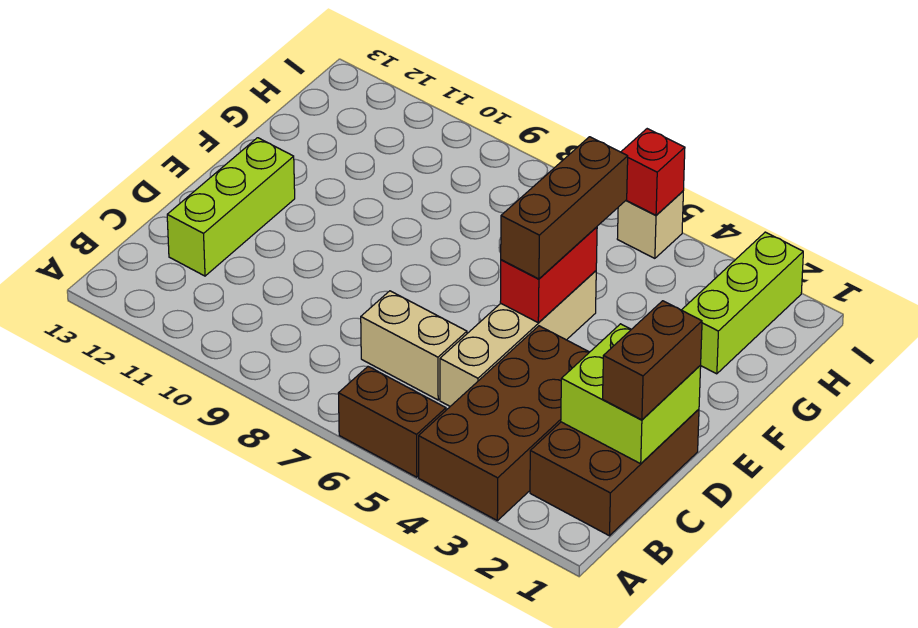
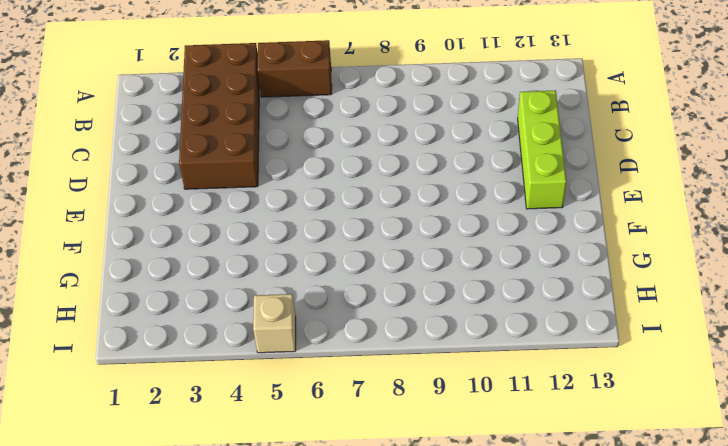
none -> brown brick B1:D2 level 1
none -> tan brick C5:F5 level 1
none -> tan brick C6:C7 level 1

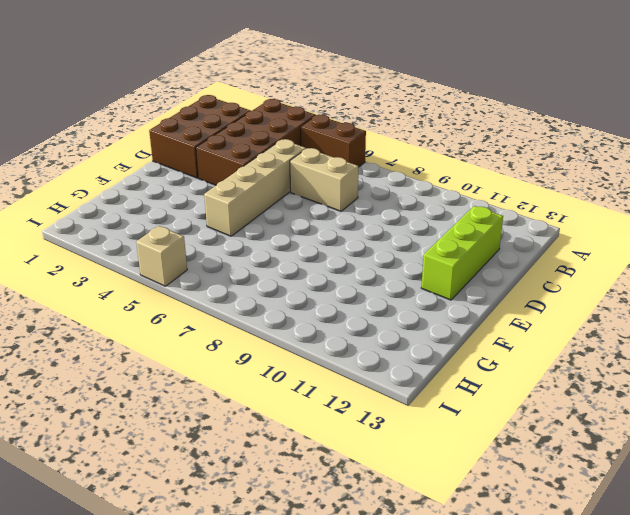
none -> lime brick G2:I2 level 1
none -> lime brick C1:D2 level 2
none -> red brick E5:F5 level 2

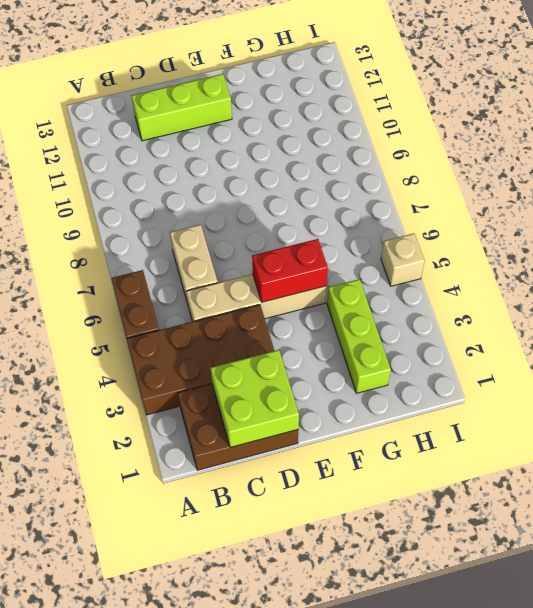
lime brick G2:G4 level 1 -> lime brick G2:I2 level 1
none -> red brick I5 level 2
none -> brown brick C1:D1 level 3
none -> brown brick E5:G5 level 3

